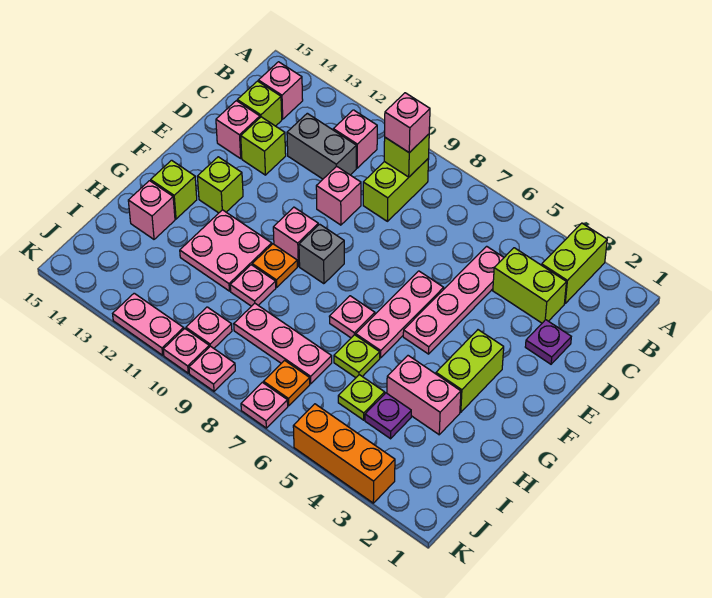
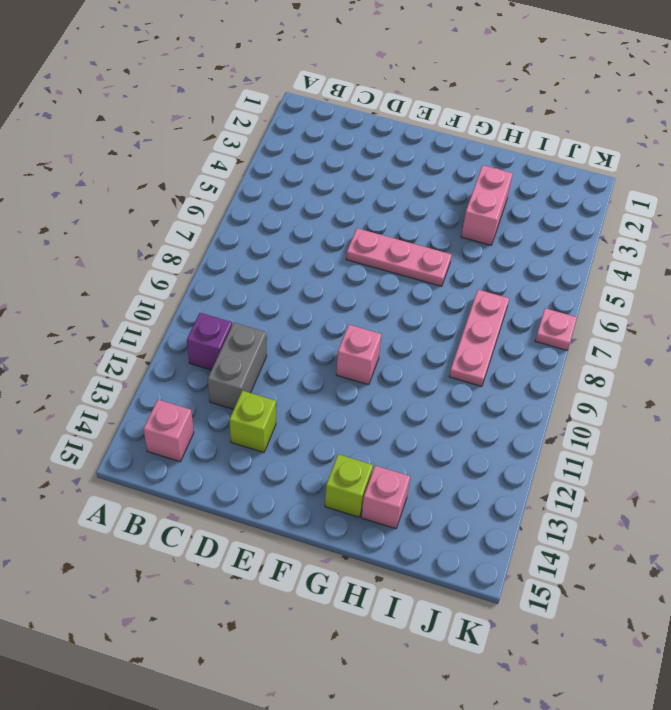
purple brick B11 level 1 -> pink brick B11 level 1
none -> lime brick A3:B3 level 1
none -> lime brick B9:C9 level 1
none -> lime brick C3:C4 level 1
none -> pink plate C5:F5 level 1

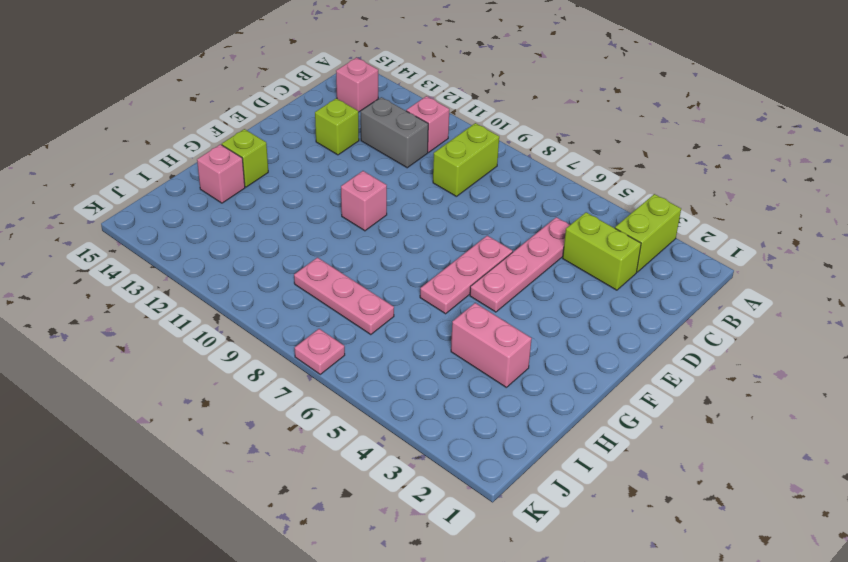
none -> lime brick C14 level 1
none -> purple plate D2 level 1
none -> pink brick D10 level 1
none -> pink brick D14 level 1

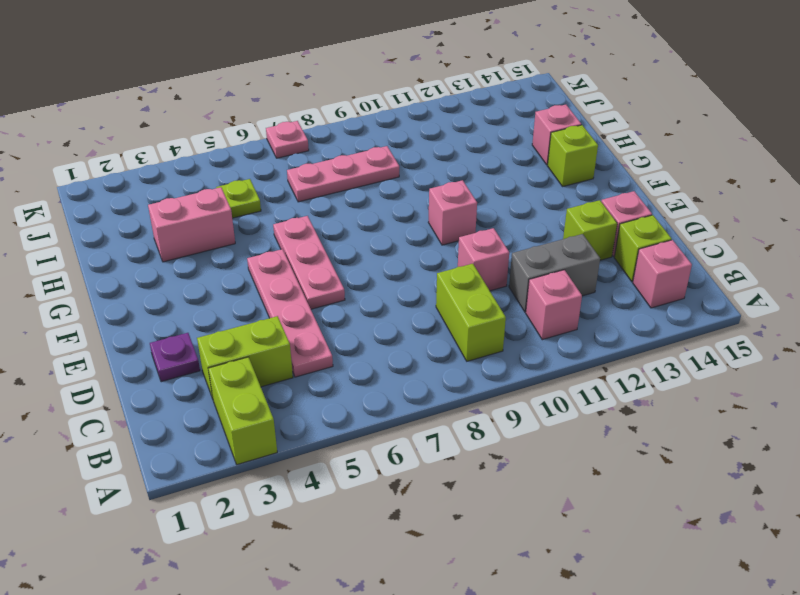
none -> lime brick F3:G3 level 1
none -> grey brick F9 level 1
none -> lime brick F13 level 1
none -> pink plate G7 level 1

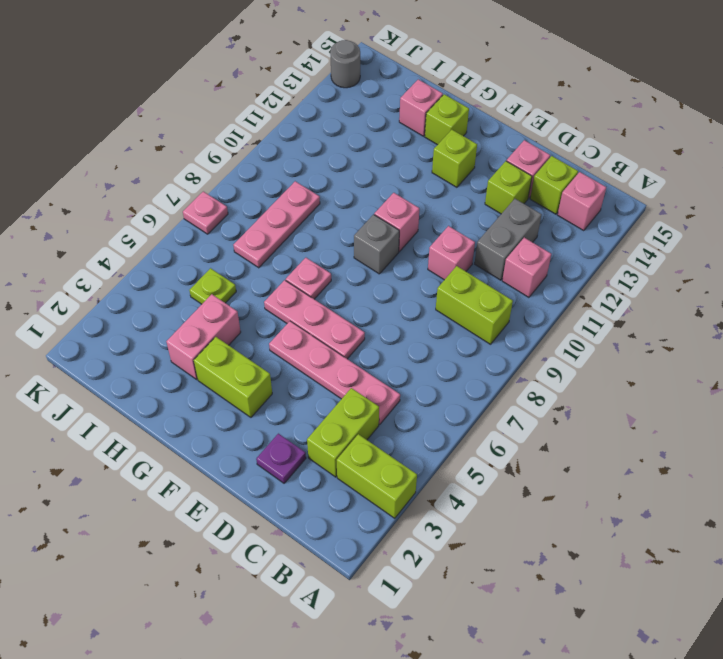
grey round brick K14 level 1 -> none
none -> orange plate G10 level 1
none -> pink plate G11:H12 level 1
none -> lime plate H6 level 1
none -> pink plate H10 level 1

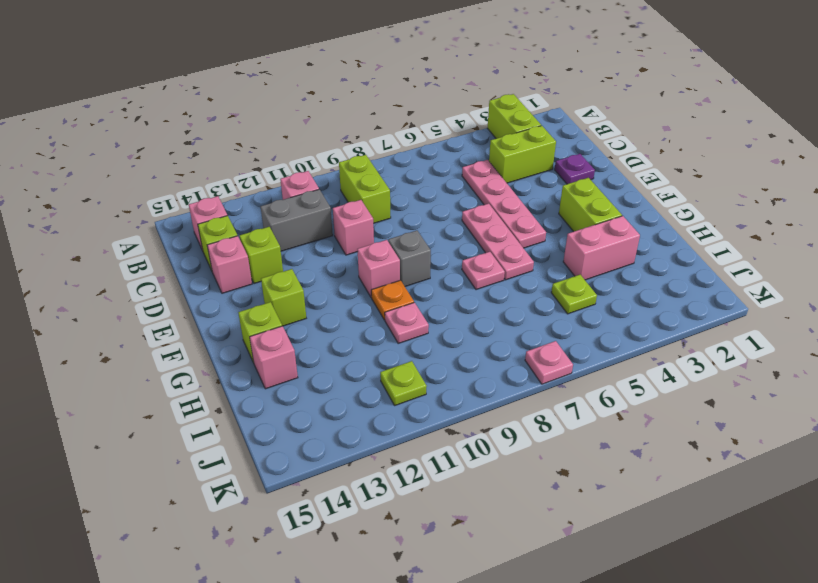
lime plate J11 level 1 -> lime plate H6 level 1
none -> pink plate G11:H12 level 1
none -> purple plate I4 level 1
none -> pink plate I7:I9 level 1
none -> orange plate J7 level 1

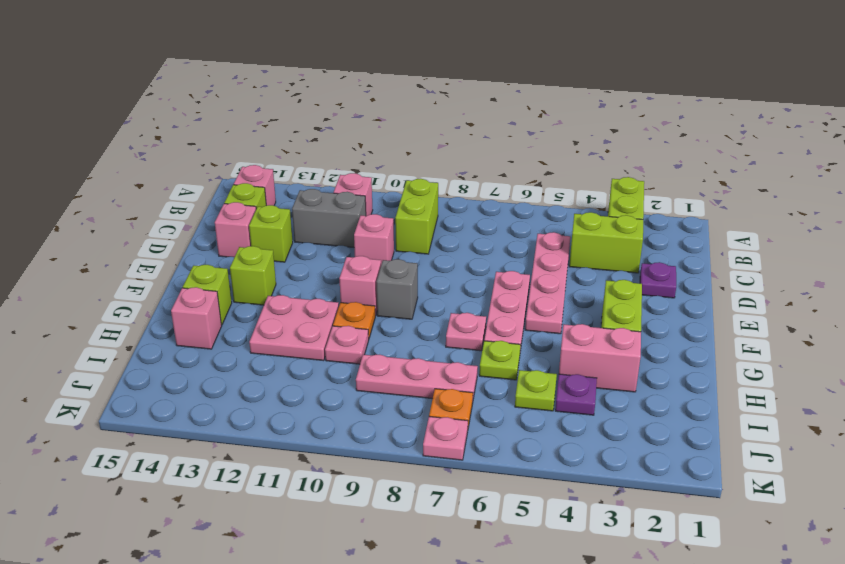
none -> pink plate J10 level 1
none -> orange brick K3:K5 level 1
none -> pink plate K9 level 1
none -> pink plate K10 level 1

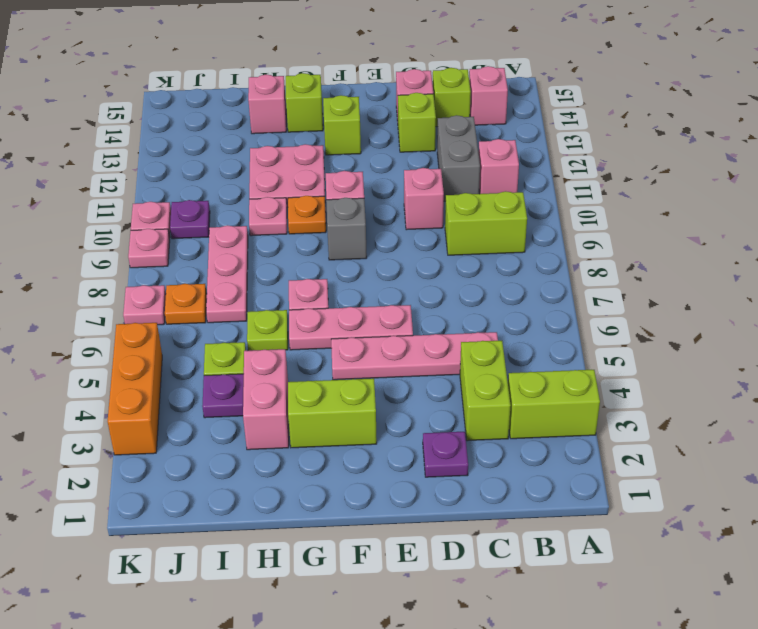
purple plate J10 level 1 -> pink plate J10 level 1
none -> pink plate K11:K12 level 1
none -> lime brick B9 level 2
none -> pink brick B9 level 3

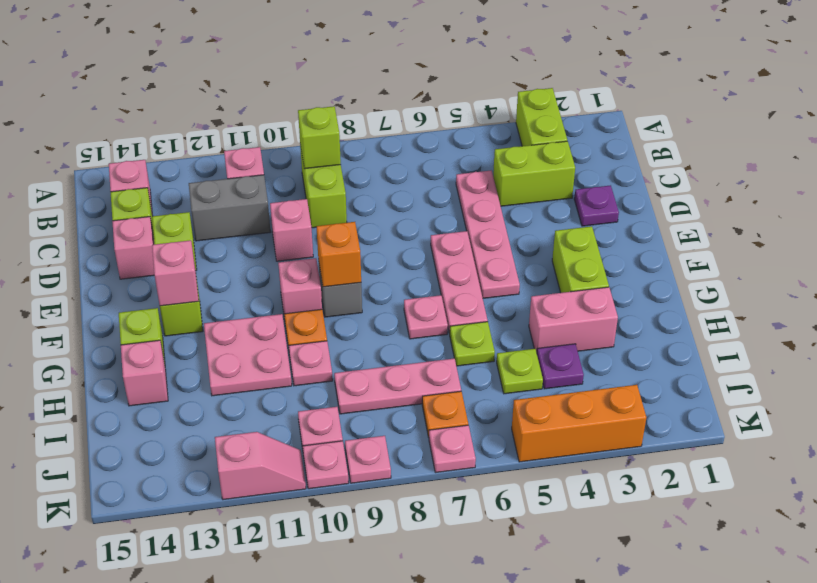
orange brick F9 level 2 -> none
pink brick F13 level 2 -> pink brick B9 level 3
pink slope K11:K12 level 1 top 12 -> pink plate K11:K12 level 1

